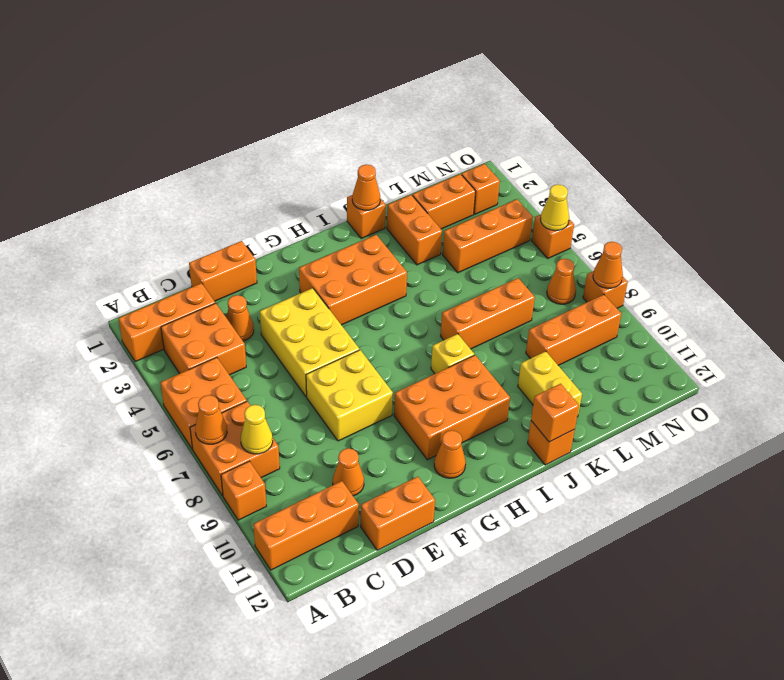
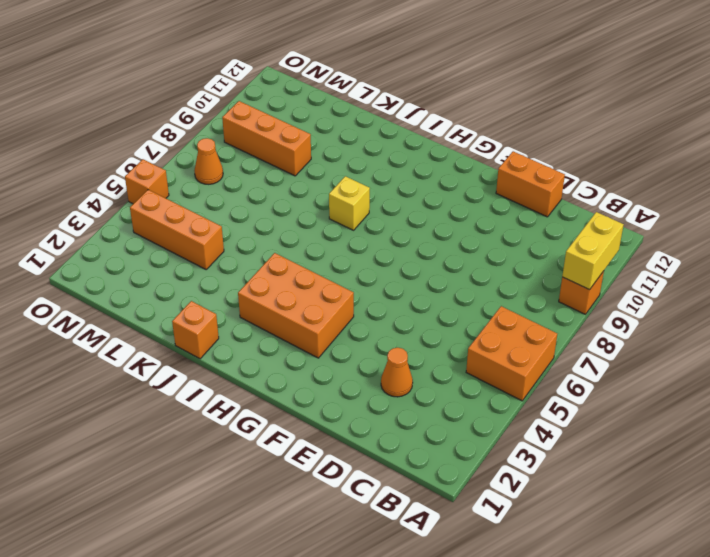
yellow brick A9:A10 level 2 -> yellow brick K10:K11 level 1
none -> orange brick A2:C2 level 1
none -> orange brick A7:B8 level 1
none -> orange brick A11:C11 level 1
none -> orange brick B3:C4 level 1

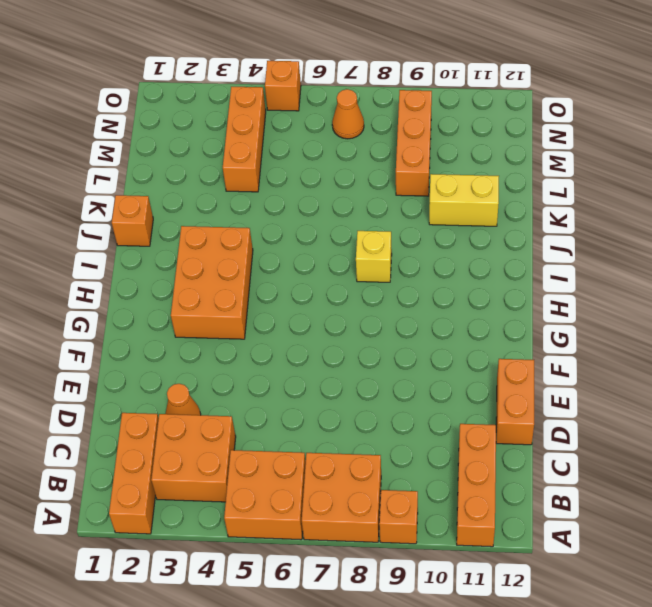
none -> orange brick D1:E1 level 1
none -> orange cone D10 level 1
none -> yellow brick E4:F6 level 1
none -> yellow brick E7:F8 level 1

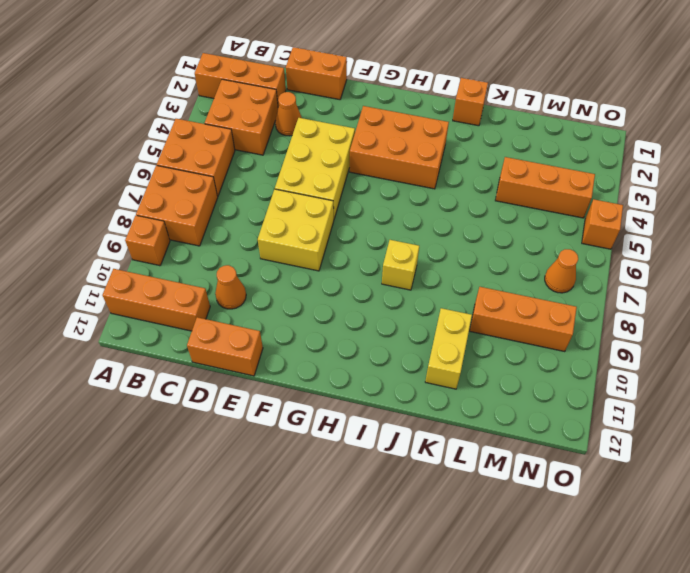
none -> orange brick G9:I10 level 1
none -> orange cone G11 level 1
none -> orange brick J7:L7 level 1
none -> orange brick J12 level 1

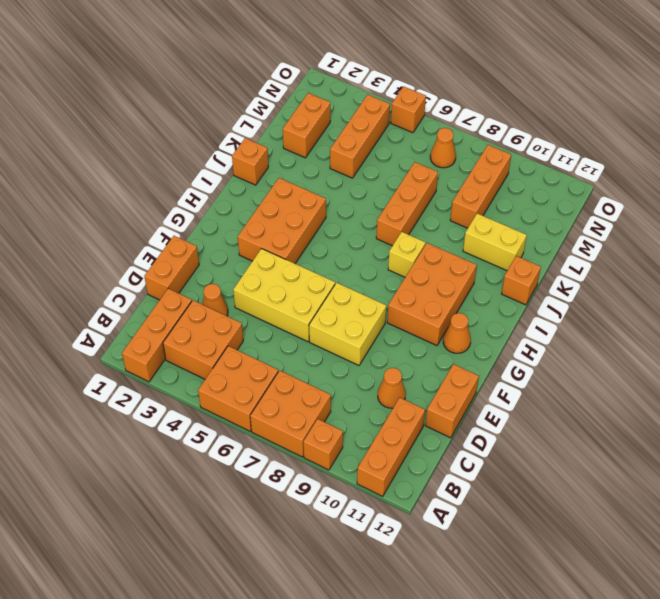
none -> orange brick K2:K3 level 1
none -> orange brick N2 level 1
none -> orange brick O8 level 1
none -> orange cone A7 level 2

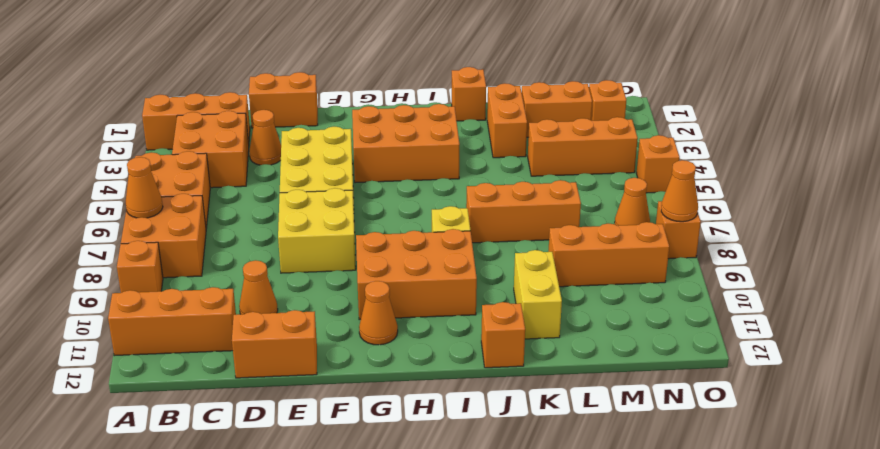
none -> yellow cone B8 level 2
none -> orange cone J1 level 2
none -> orange brick J12 level 2
none -> yellow cone O5 level 2

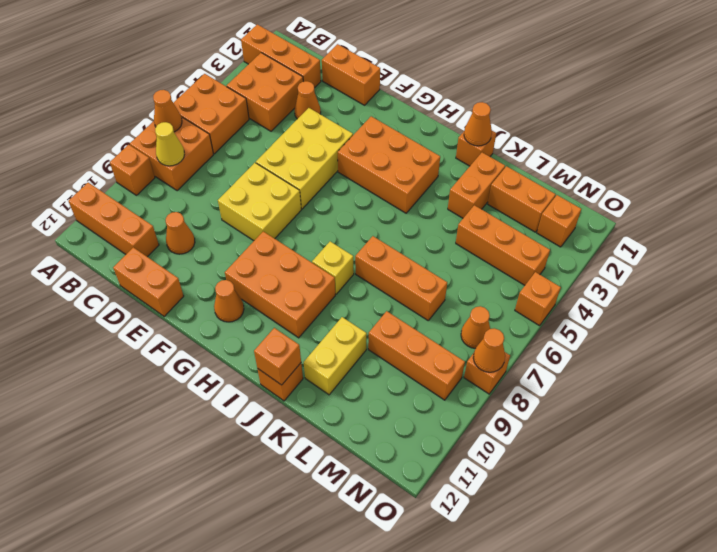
none -> yellow cone O5 level 2

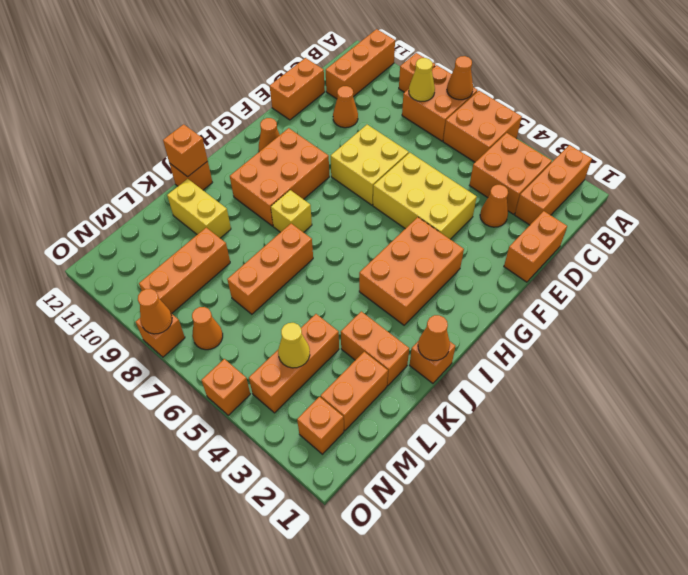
yellow cone M4 level 2 -> yellow cone O5 level 2

